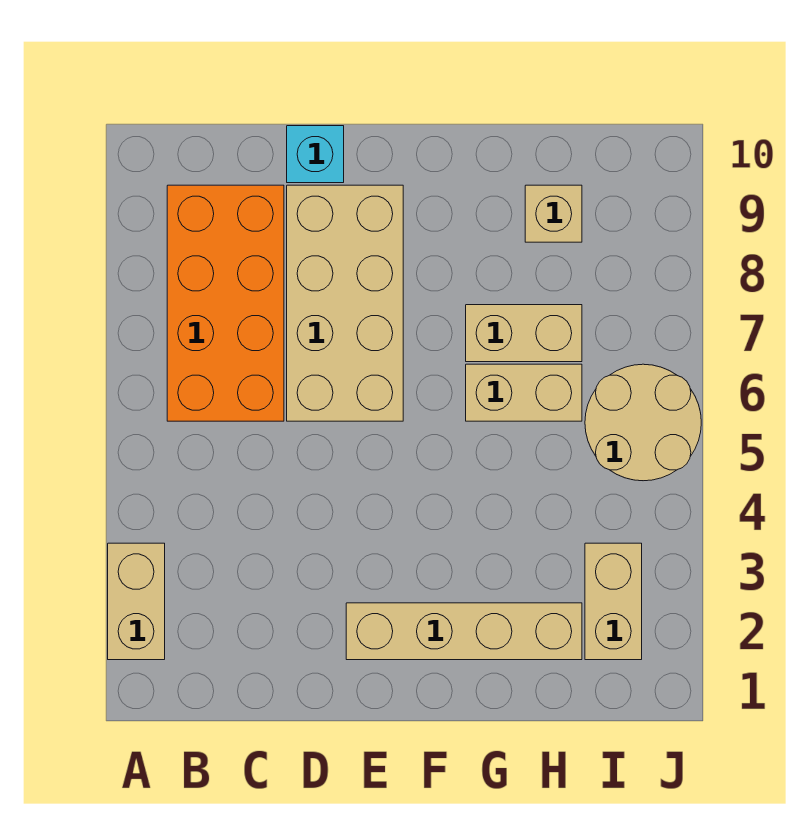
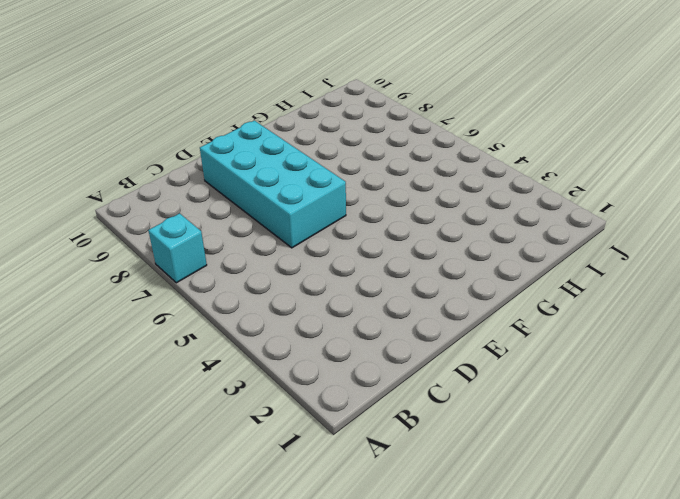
cyan brick A7 level 1 -> cyan brick D10 level 1
cyan brick D6:E9 level 1 -> tan brick D6:E9 level 1
none -> tan brick A2:A3 level 1
none -> orange brick B6:C9 level 1

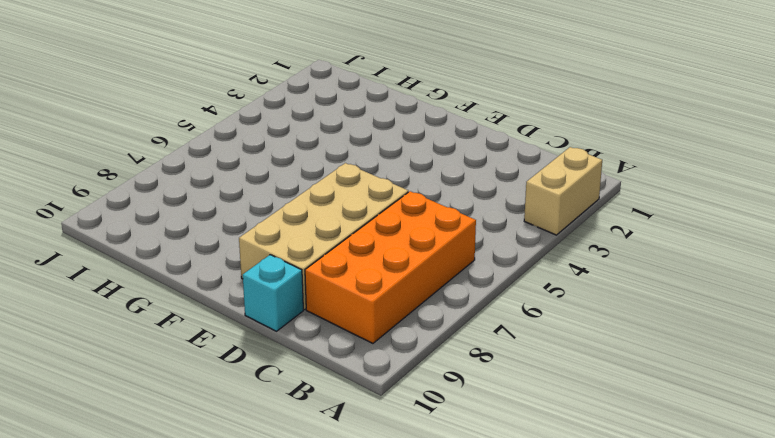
none -> tan brick E2:H2 level 1
none -> tan brick G6:H6 level 1

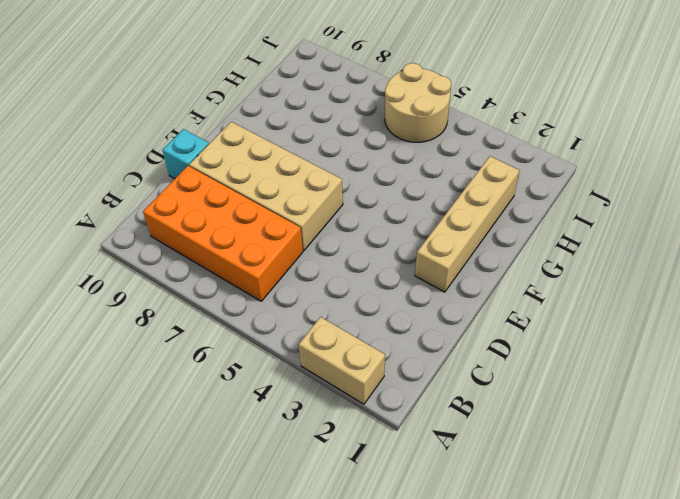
none -> tan brick G6:H6 level 1
none -> tan brick G7:H7 level 1

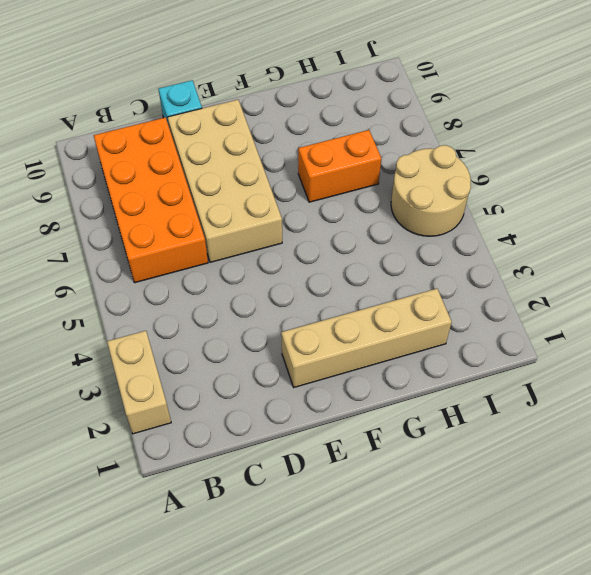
orange brick G7:H7 level 1 -> tan brick G7:H7 level 1
none -> tan brick G6:H6 level 1
none -> tan brick H9 level 1

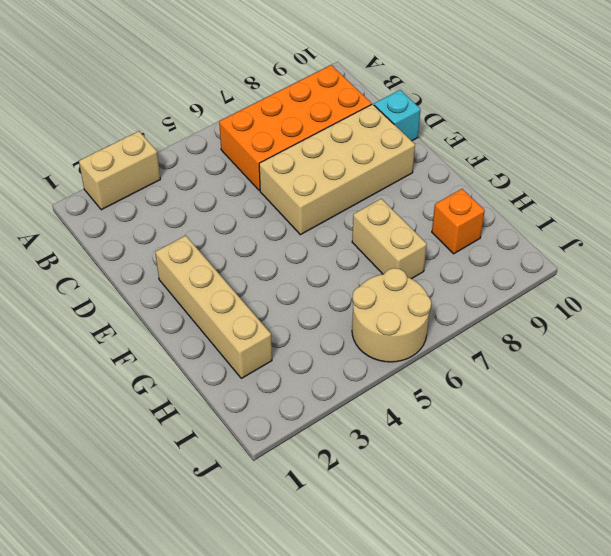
orange brick H9 level 1 -> tan brick H9 level 1
none -> tan brick G6:H6 level 1
none -> tan brick I2:I3 level 1

